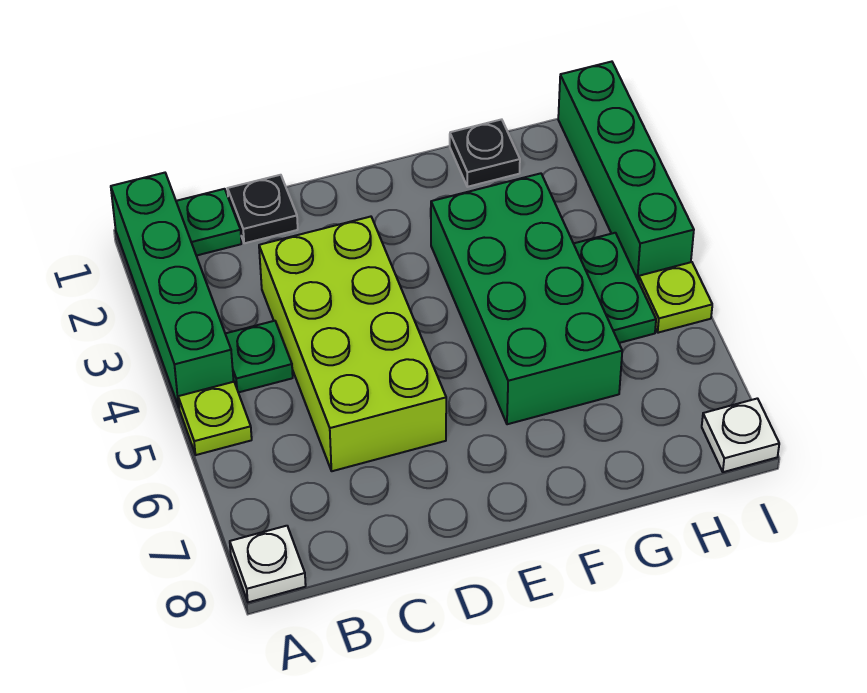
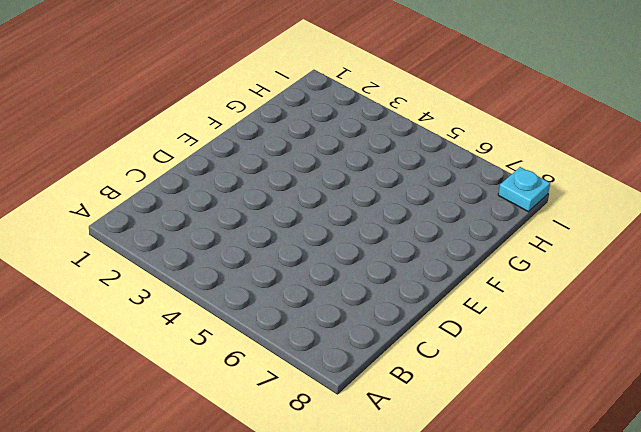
cyan plate I8 level 1 -> white plate I8 level 1
none -> green brick A1:A4 level 1
none -> lime plate A5 level 1
none -> white plate A8 level 1

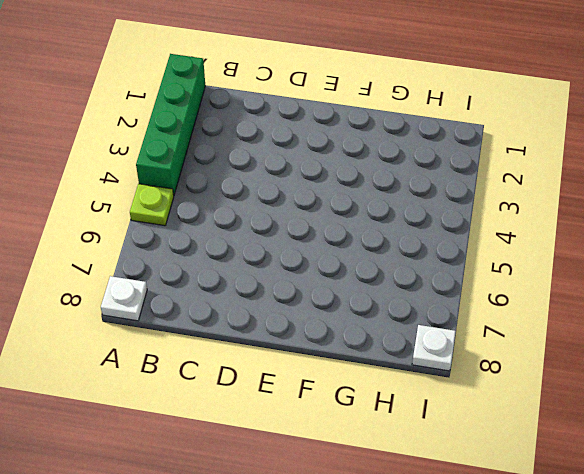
none -> green plate B1 level 1
none -> green plate B4 level 1
none -> black plate C1 level 1

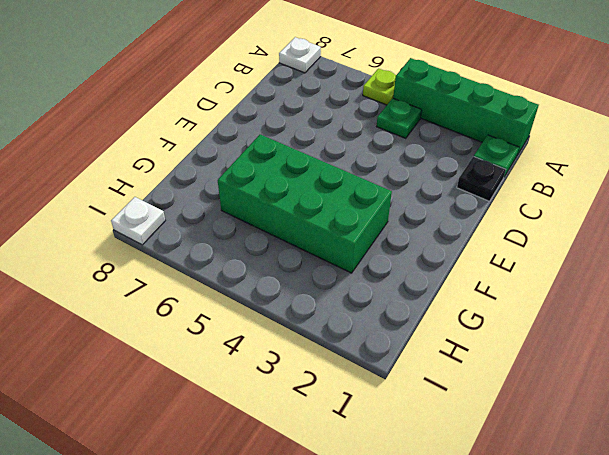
none -> lime brick C3:D6 level 1
none -> black plate G1 level 1
none -> green plate H4:H5 level 1

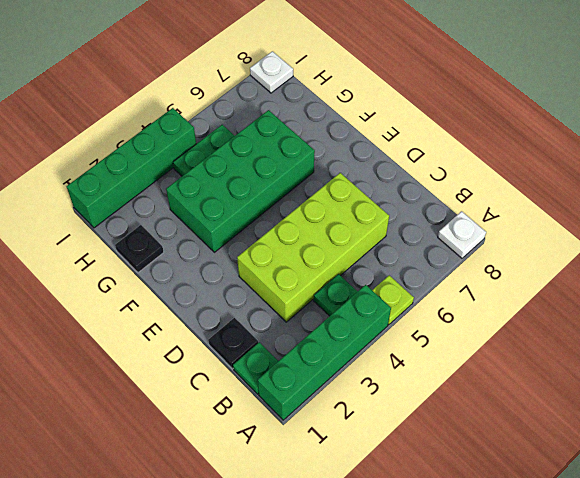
none -> lime plate I5 level 1

